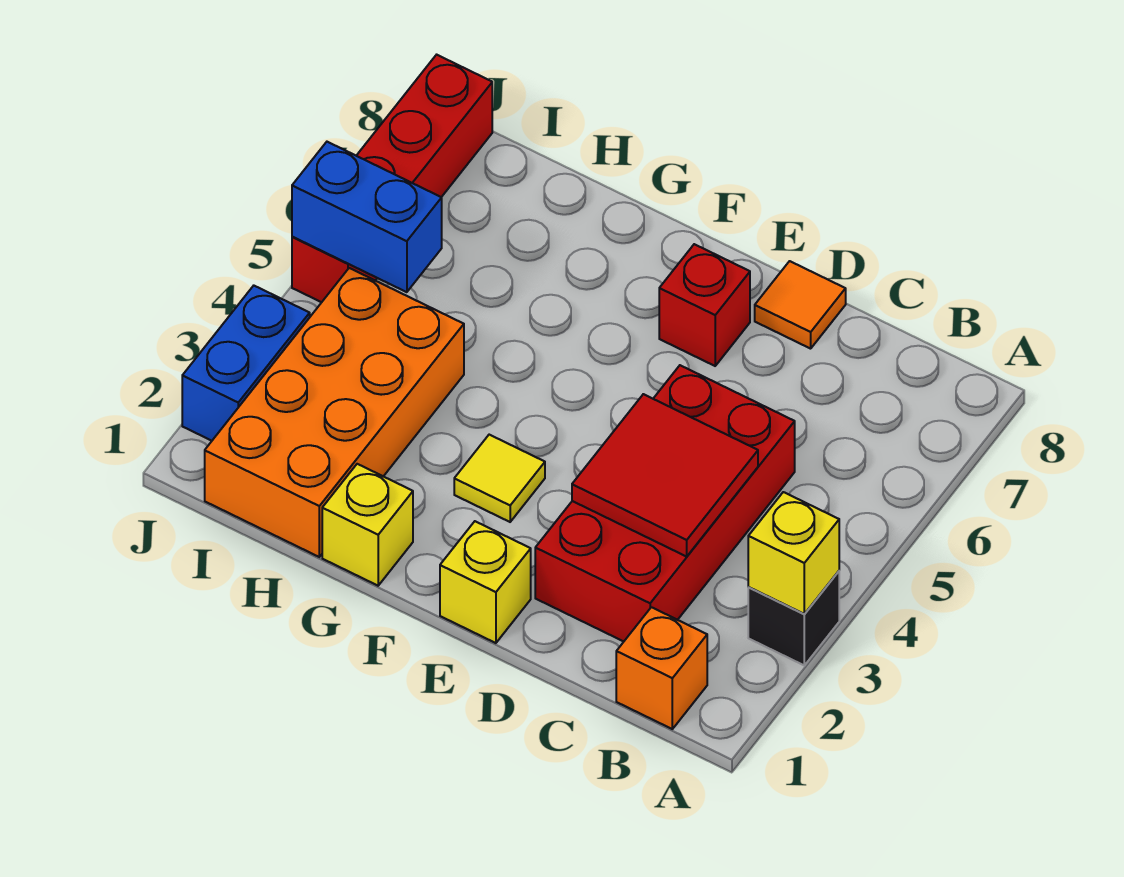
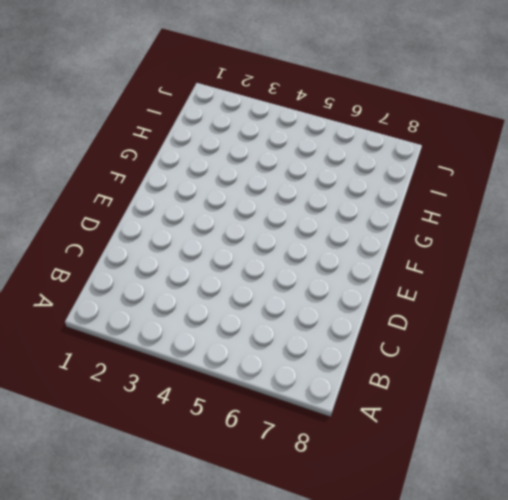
none -> black brick A3 level 1
none -> orange brick B1 level 1
none -> red brick C2:D5 level 1

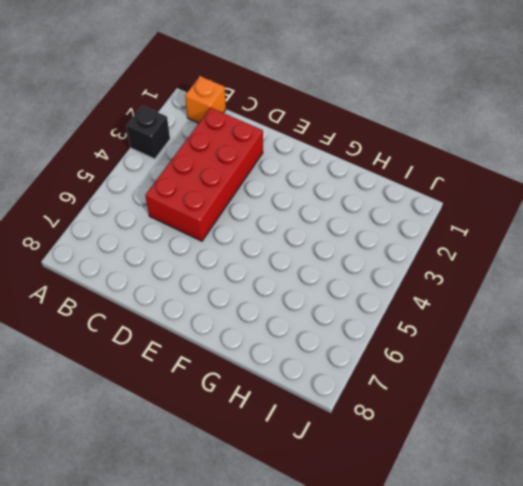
none -> orange tile D8 level 1
none -> yellow brick E1 level 1
none -> red brick E7 level 1

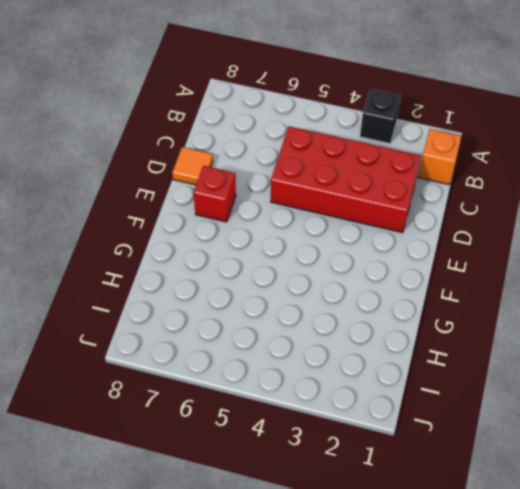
none -> yellow brick E1 level 1
none -> yellow tile F3 level 1
none -> yellow brick G1 level 1

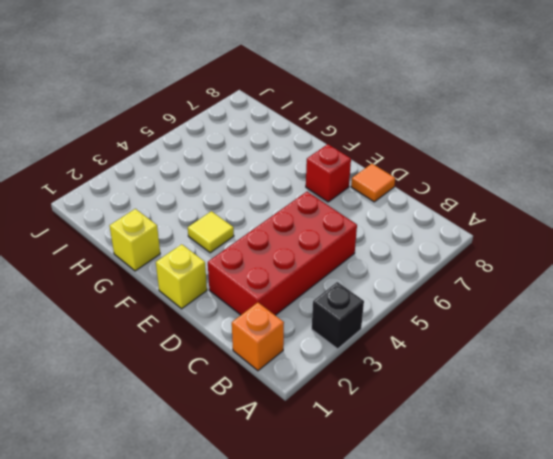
none -> orange brick H1:I4 level 1
none -> blue brick J2:J3 level 1
none -> red brick J5:J8 level 1

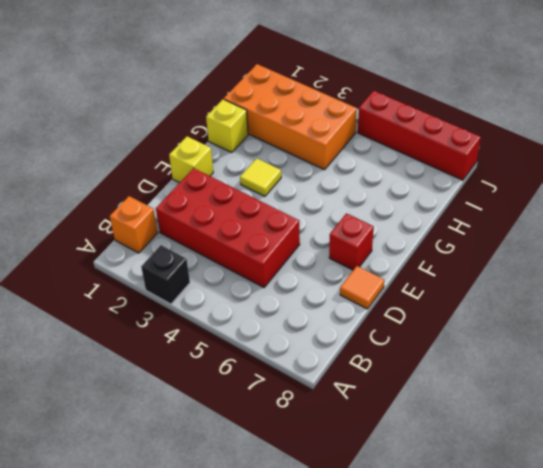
none -> blue brick J2:J3 level 1
none -> yellow brick A3 level 2
none -> red tile C3:D4 level 2

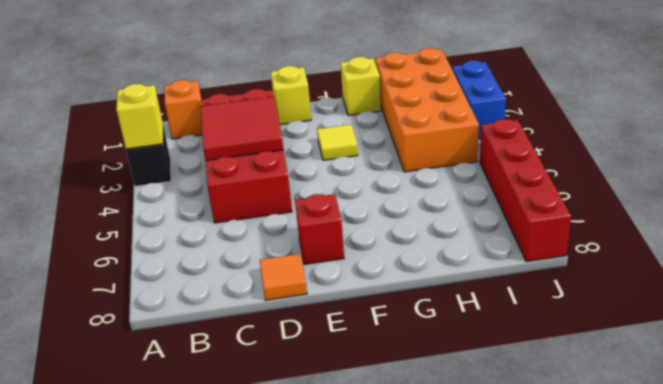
none -> blue brick I5:J5 level 2

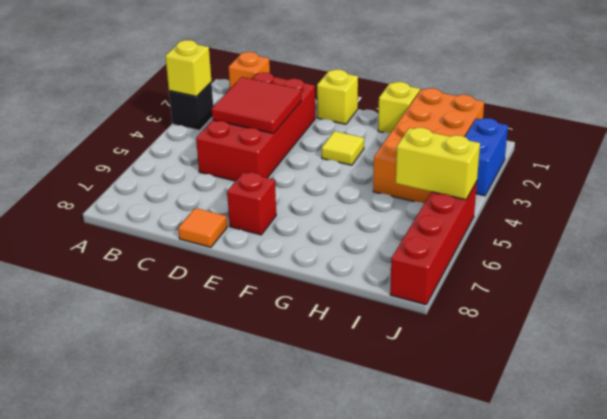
yellow brick I5:J5 level 2 -> blue brick I5:J5 level 2

